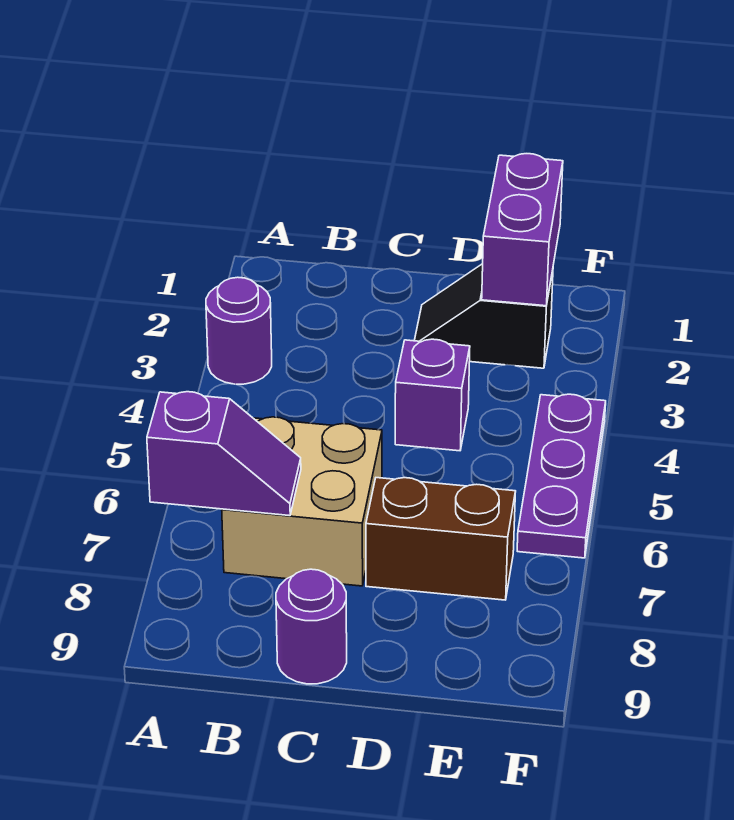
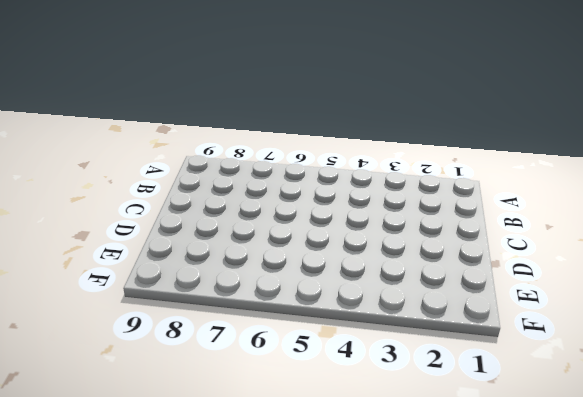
none -> purple round brick A3 level 1
none -> tan brick B6:C7 level 1

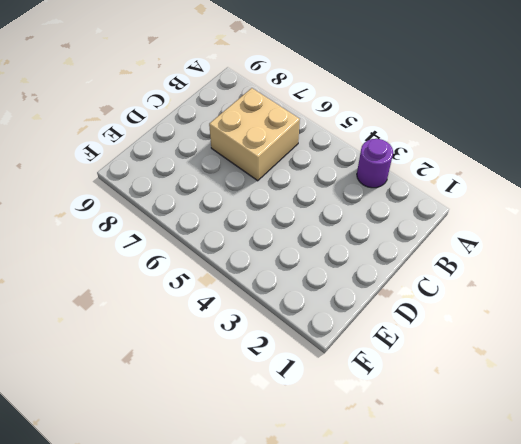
none -> purple round brick C9 level 1
none -> black slope D2:E2 level 1 top E

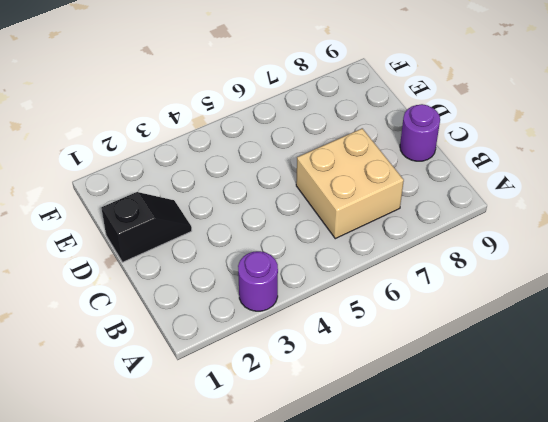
black slope D1:D2 level 1 top 1 -> black slope D2:E2 level 1 top E
none -> purple brick D4 level 1
none -> brown brick D7:E7 level 1

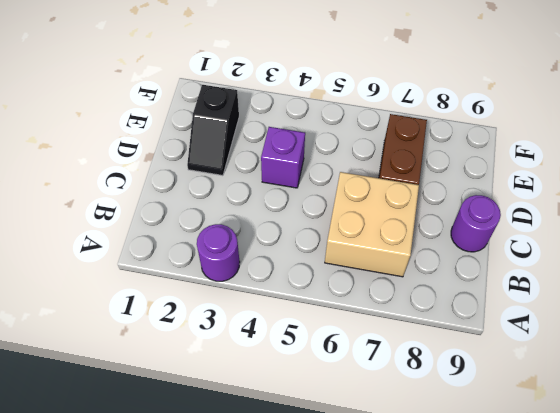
none -> purple plate F4:F6 level 1
none -> purple slope A7:B7 level 2 top A

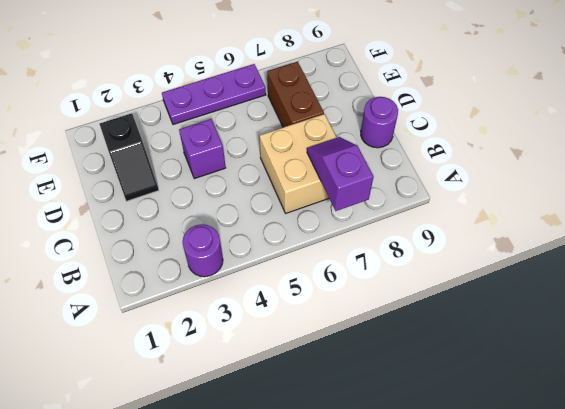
none -> purple brick E1:E2 level 2

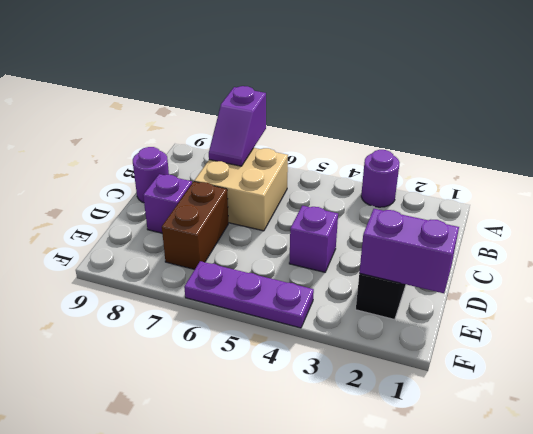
purple brick D8 level 1 -> none

